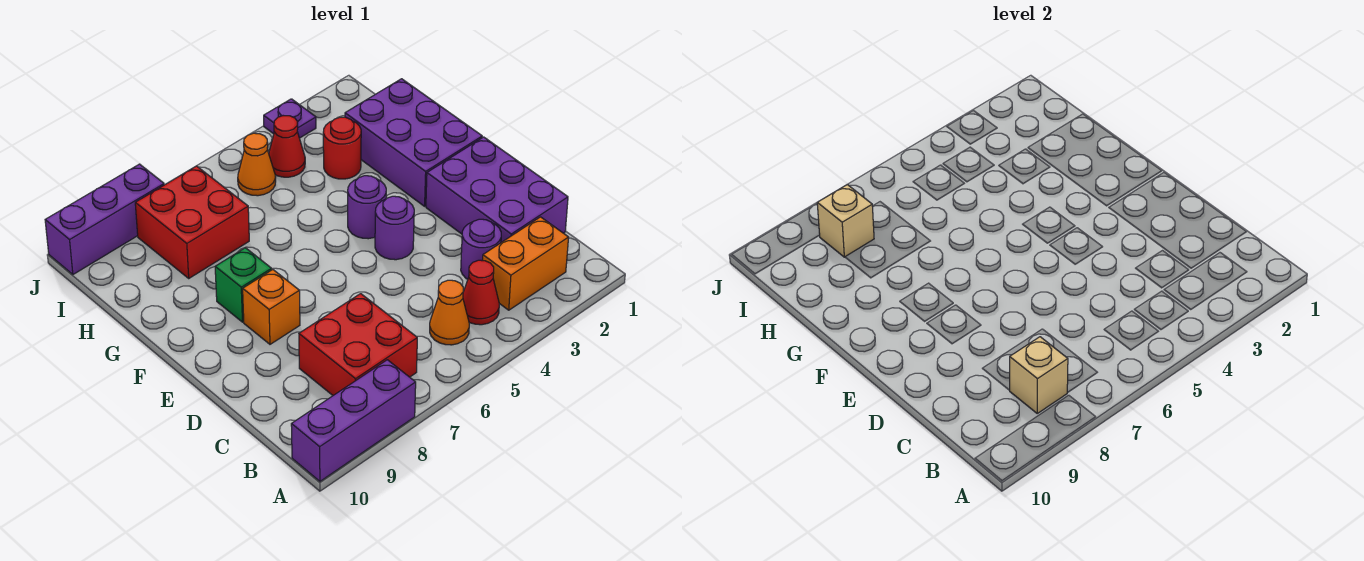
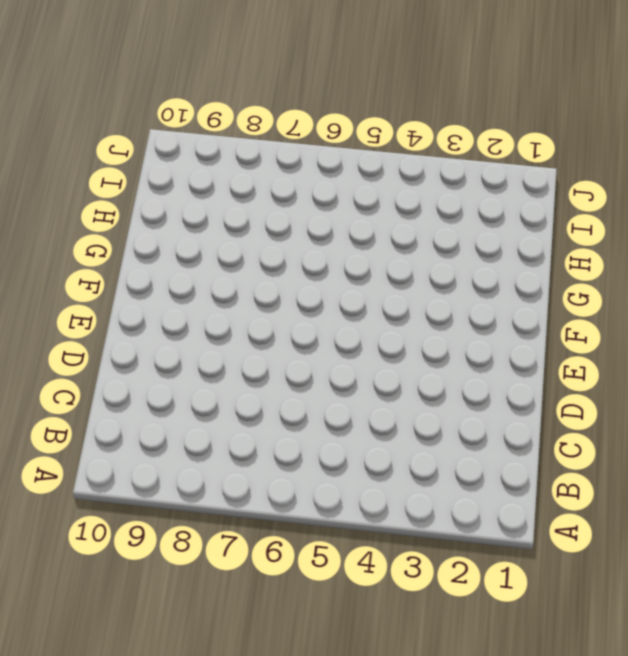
none -> purple brick A8:A10 level 1
none -> orange brick B2:B3 level 1
none -> red cone B4 level 1

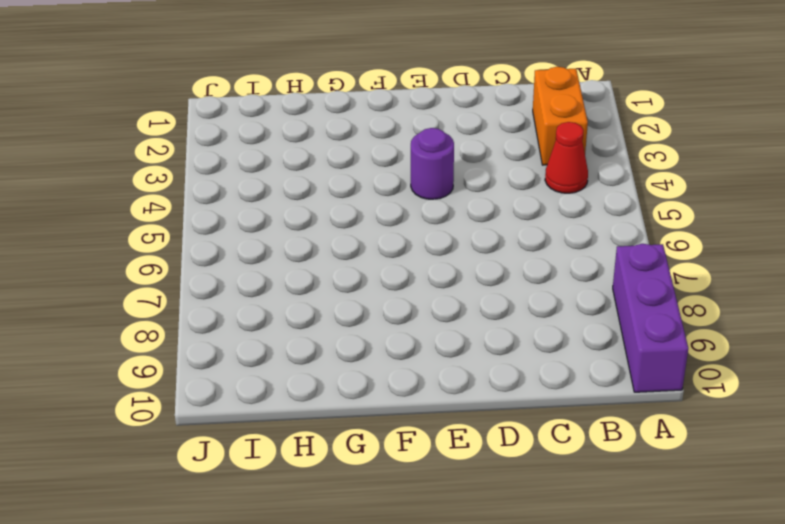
none -> orange cone B5 level 1
none -> red brick B7:C8 level 1
none -> purple brick C1:E2 level 1

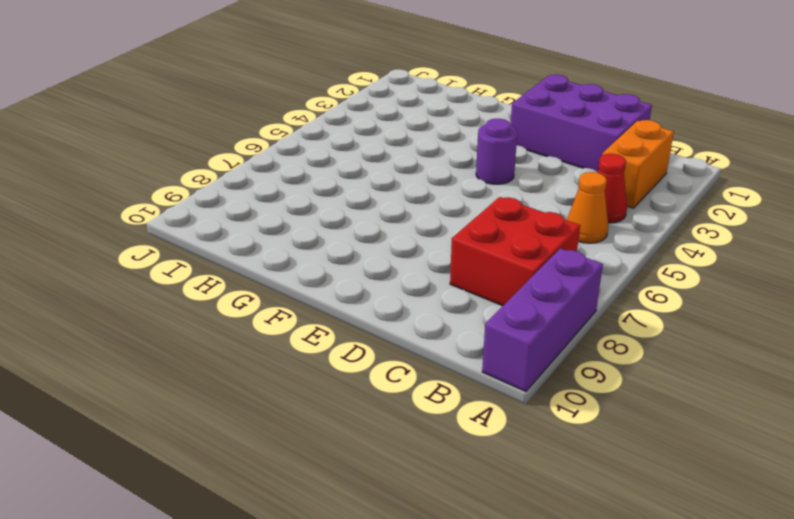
none -> purple round brick C3 level 1
none -> orange brick E8 level 1
none -> purple brick F1:H2 level 1

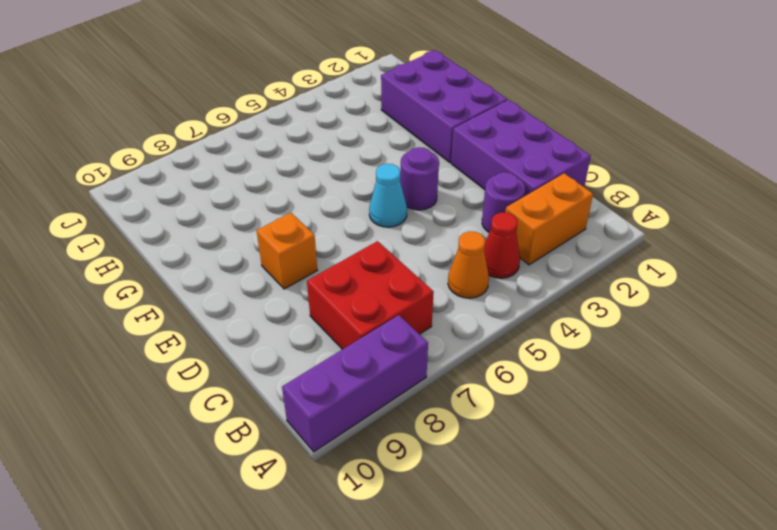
cyan cone E5 level 1 -> none
none -> purple round brick F4 level 1
none -> green brick F8 level 1
none -> red round brick H3 level 1

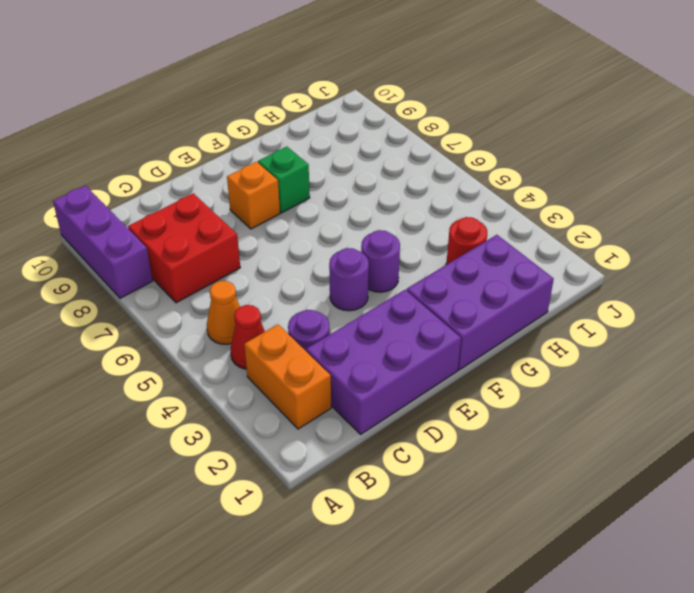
none -> red brick H7:I8 level 1
none -> red cone I4 level 1
none -> orange cone I5 level 1

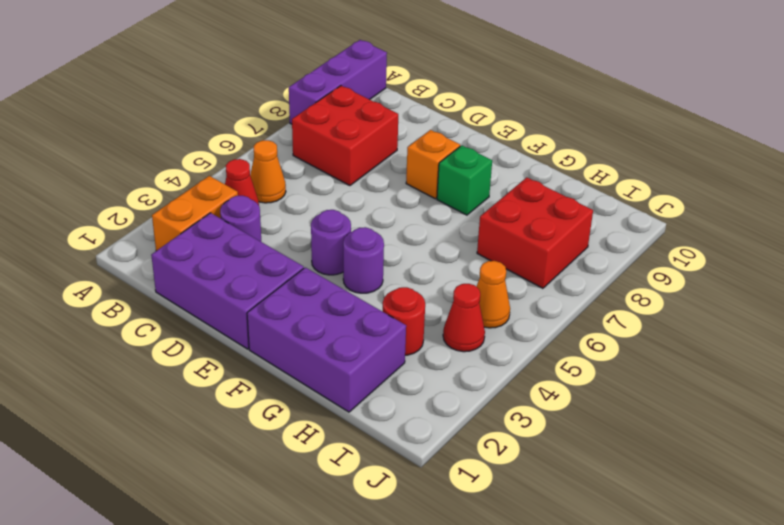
none -> purple plate J3 level 1
none -> purple brick J8:J10 level 1
none -> tan brick B8 level 2

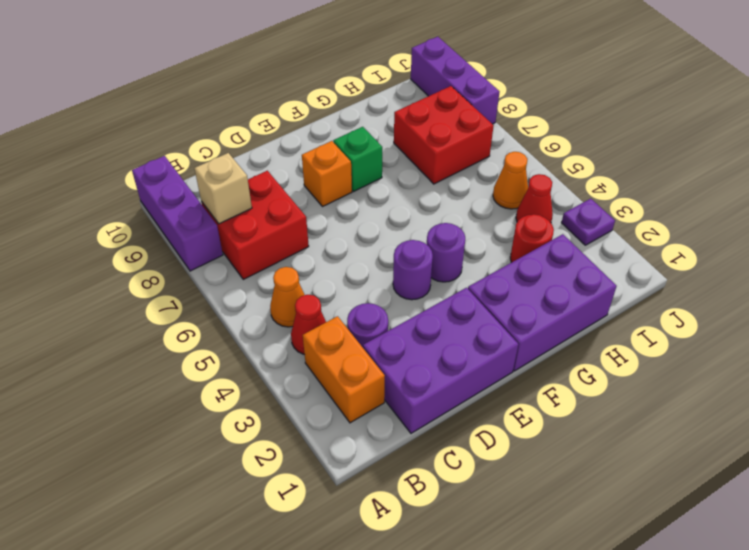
none -> tan brick I8 level 2

